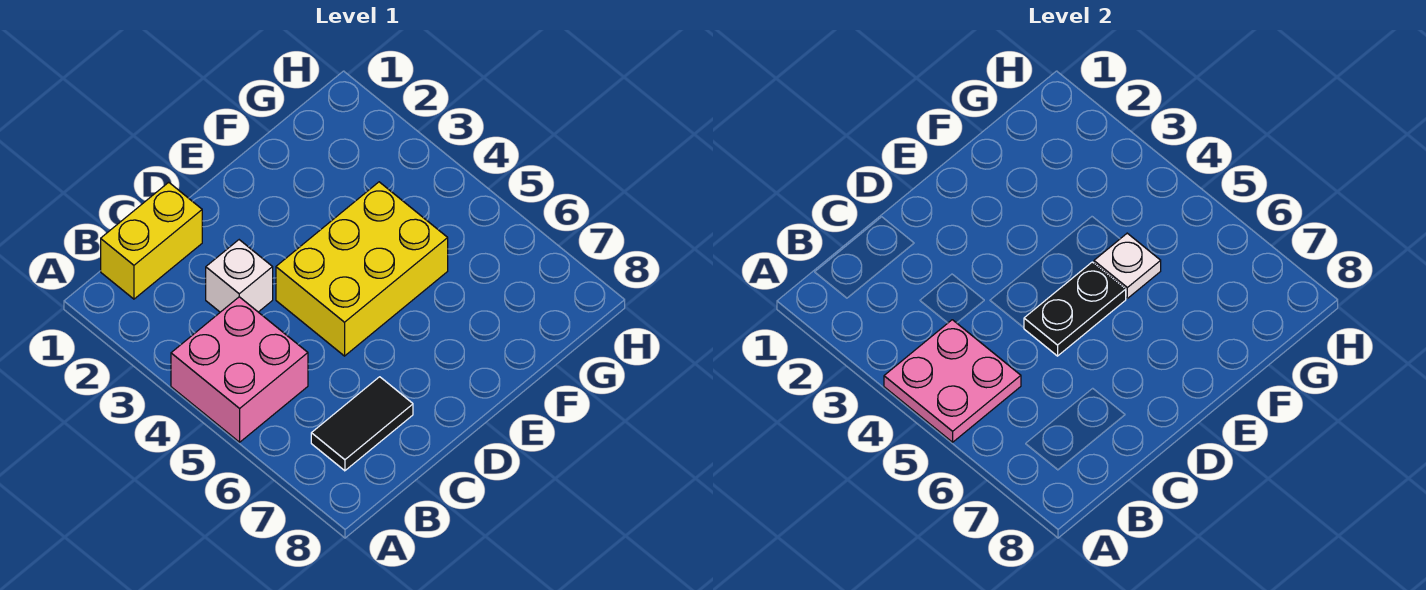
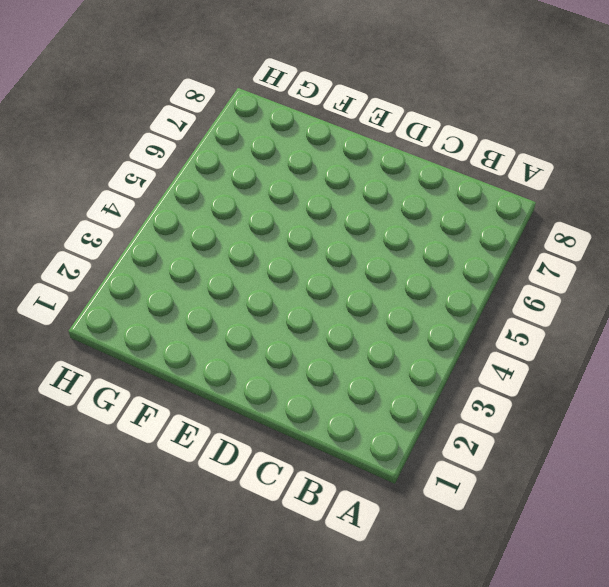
none -> pink brick A4:B5 level 1
none -> yellow brick B1:C1 level 1

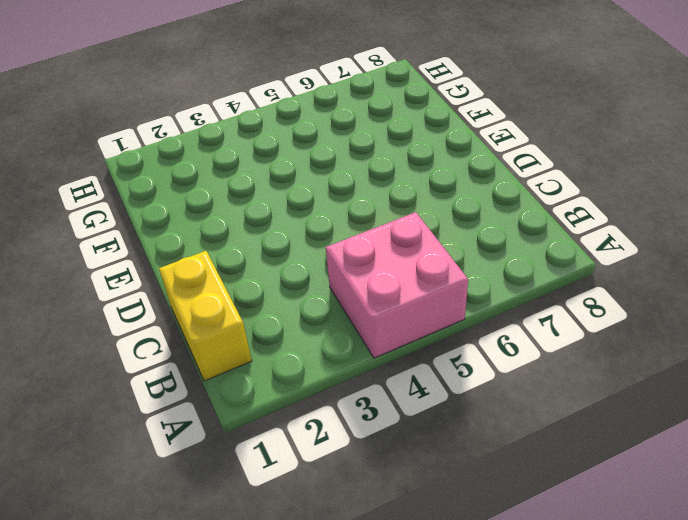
none -> black tile B7:C7 level 1
none -> white brick C3 level 1

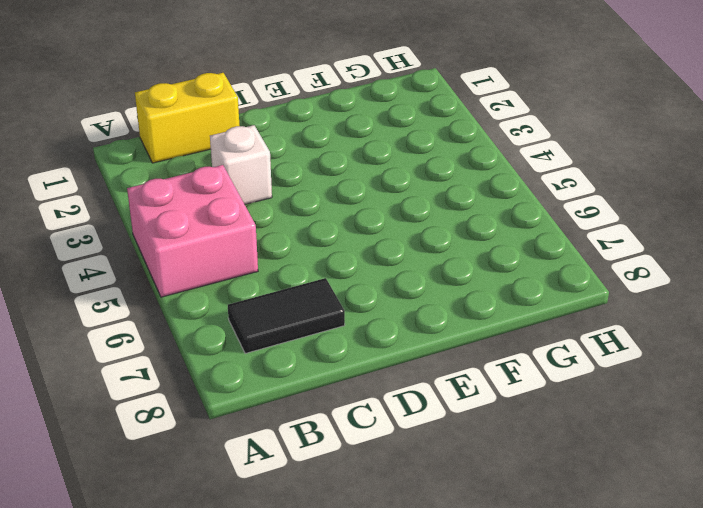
none -> yellow brick D4:F5 level 1
none -> pink plate A4:B5 level 2

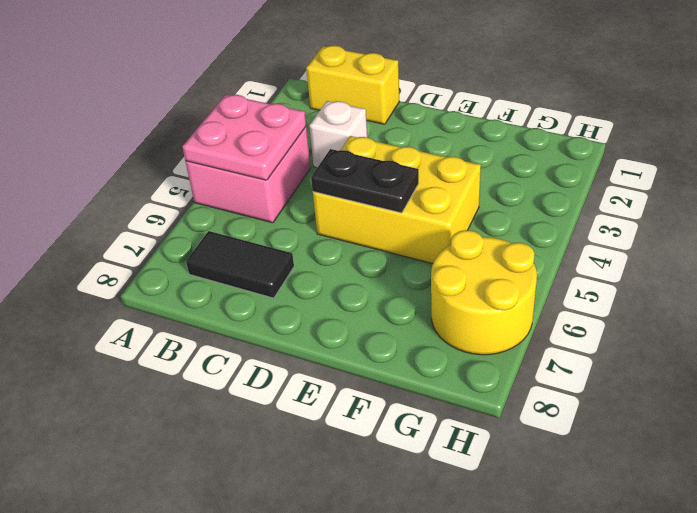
yellow round brick G6:H7 level 1 -> none
none -> white plate F5 level 2

